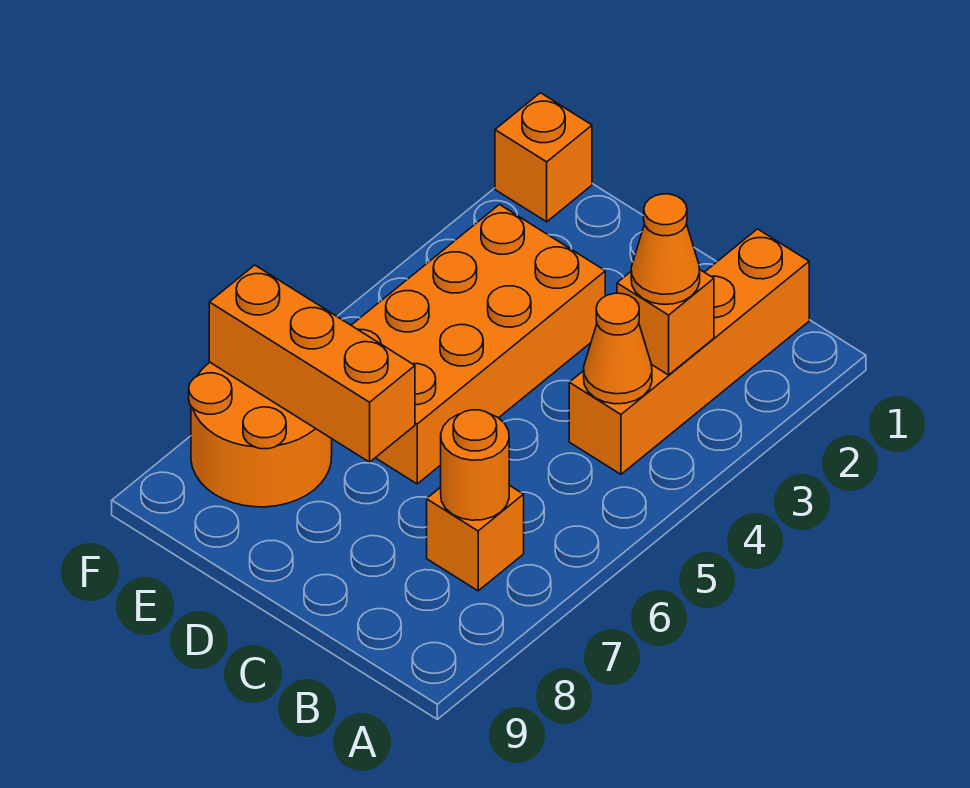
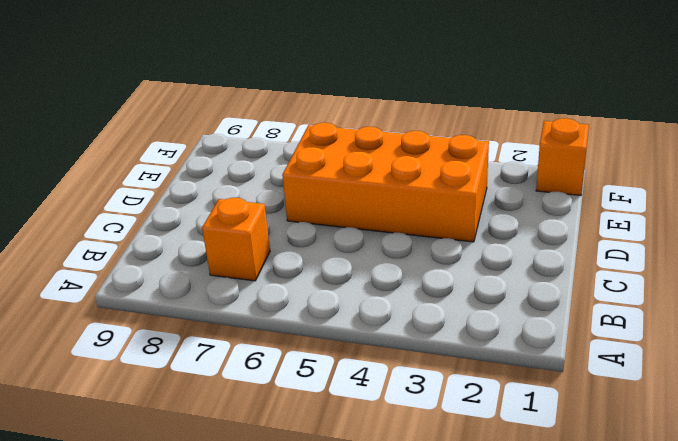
none -> orange brick B1:B4 level 1
none -> orange round brick E7:F8 level 1

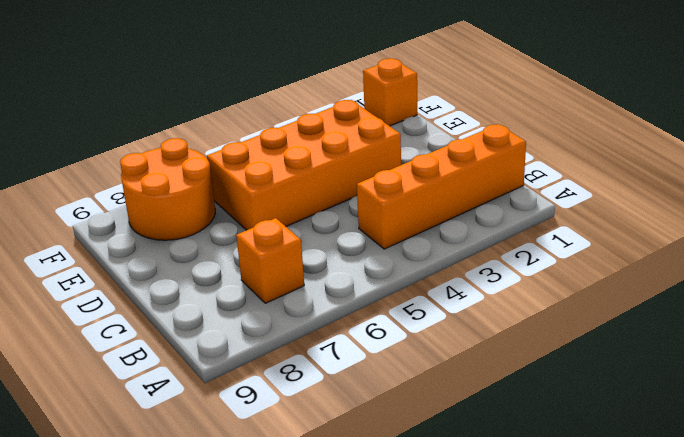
none -> orange brick B3 level 2
none -> orange cone B4 level 2

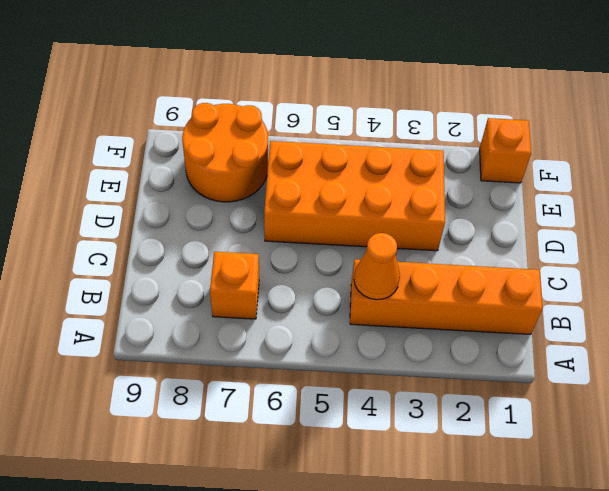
none -> orange brick B3 level 2
none -> orange round brick B7 level 2

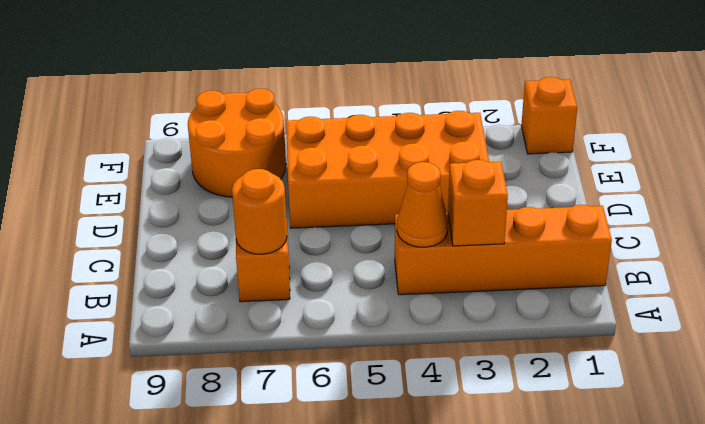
none -> orange brick D7:F7 level 2
none -> orange cone B3 level 3

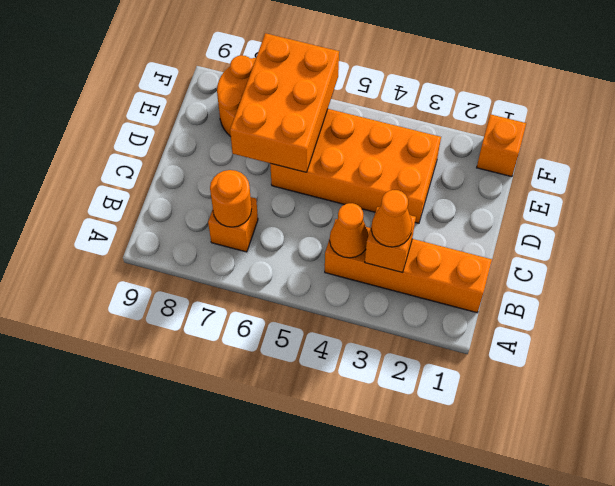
orange brick D6:F7 level 2 -> orange brick D7:F7 level 2

